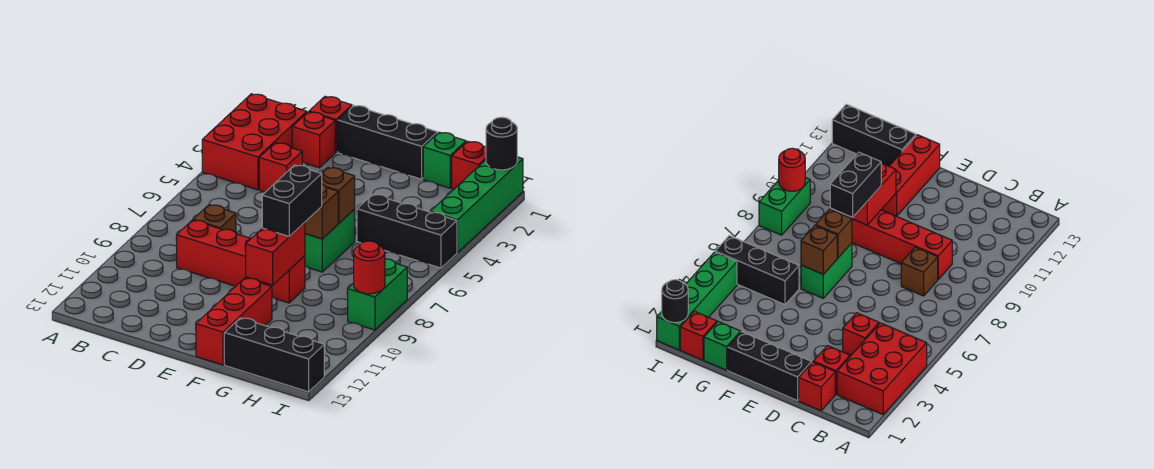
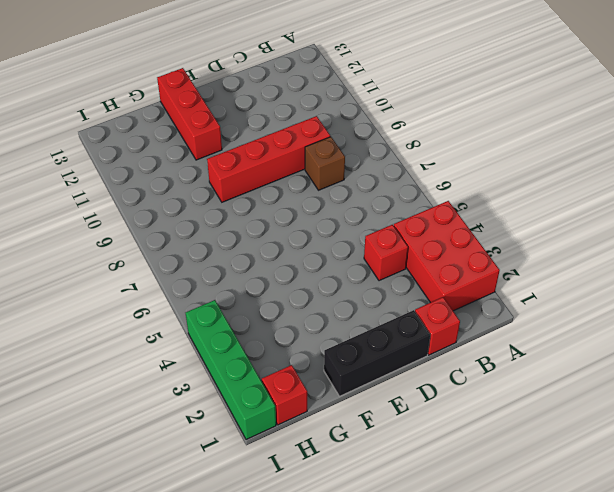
none -> red brick C2 level 1
none -> green brick F6:F7 level 1
none -> green brick G1 level 1

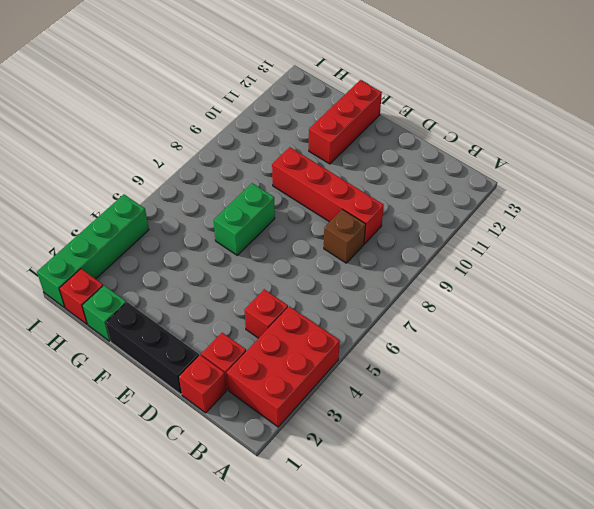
none -> black brick G5:I5 level 1
none -> black brick G13:I13 level 1
none -> green brick I8:I9 level 1

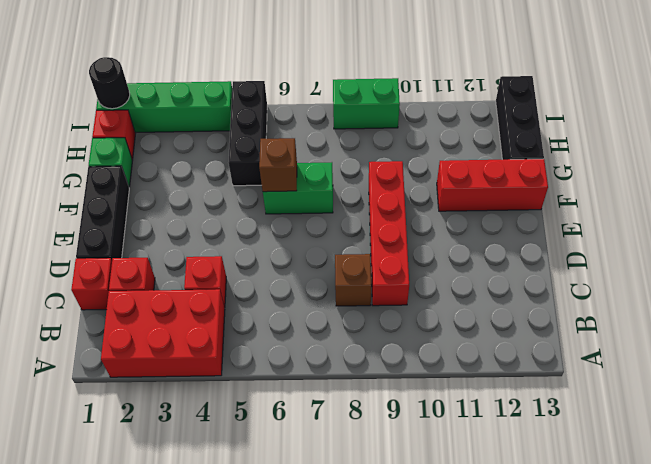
none -> brown brick F7 level 2
none -> red brick F9:F10 level 2
none -> red round brick I9 level 2

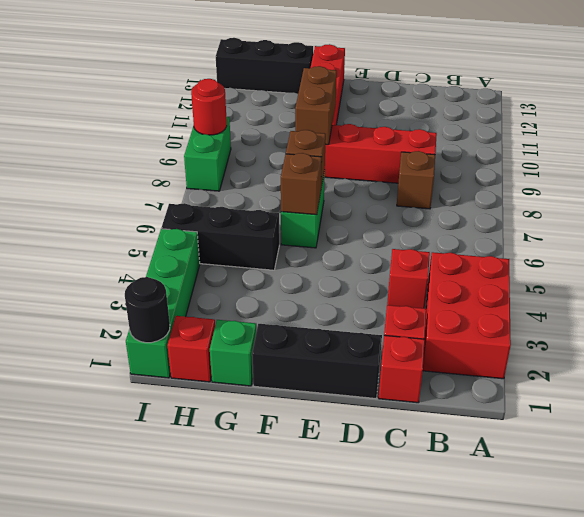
brown brick F9:F10 level 2 -> red brick F9:F10 level 2
none -> black brick F8:F9 level 3

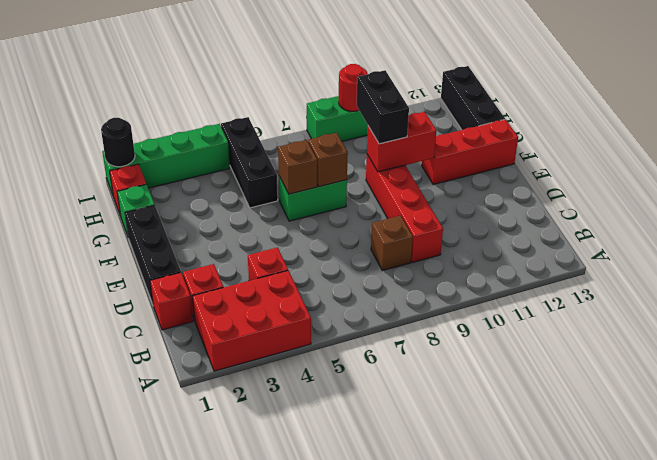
black brick F9:G9 level 3 -> black brick F8:F9 level 3

